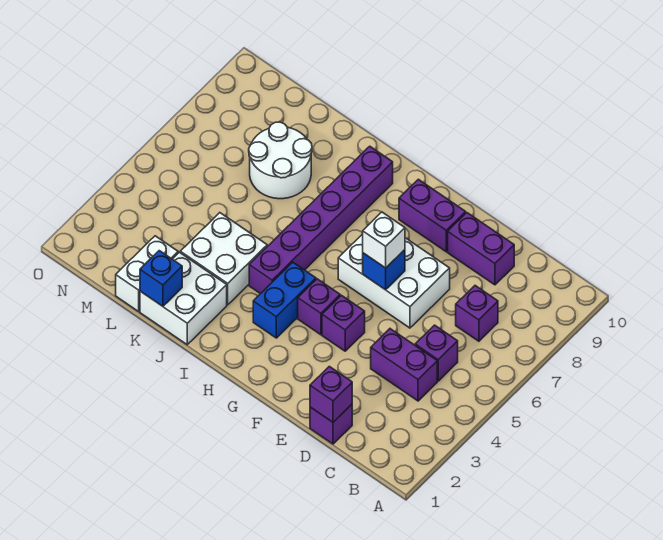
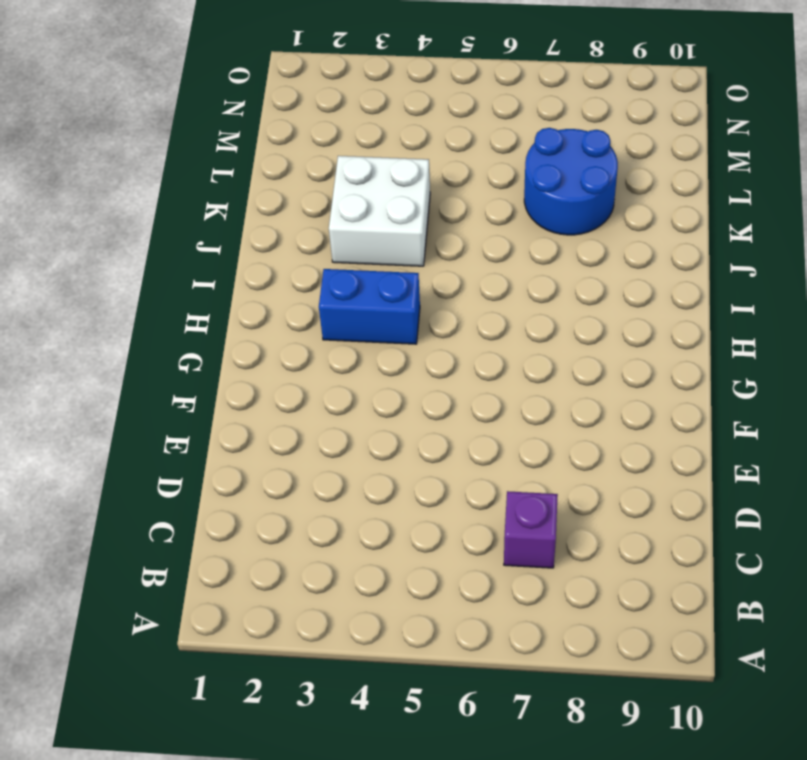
blue round brick K7:L8 level 1 -> white round brick K7:L8 level 1
none -> purple brick C4:D4 level 1
none -> purple brick C5 level 1
none -> purple brick D1 level 1

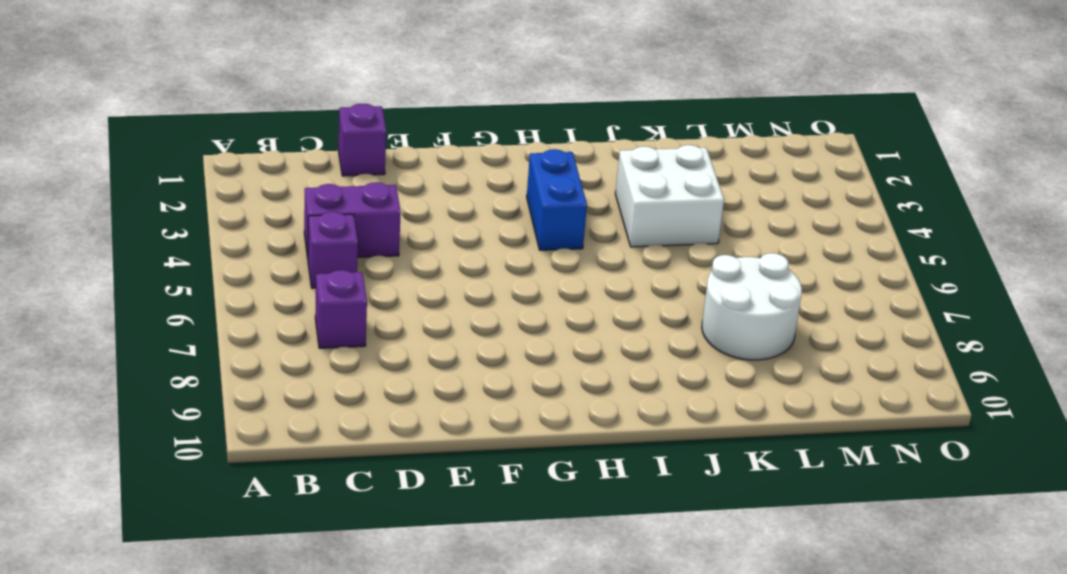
none -> purple brick D9:E9 level 1
none -> white brick E6:G7 level 1
none -> purple brick F4 level 1

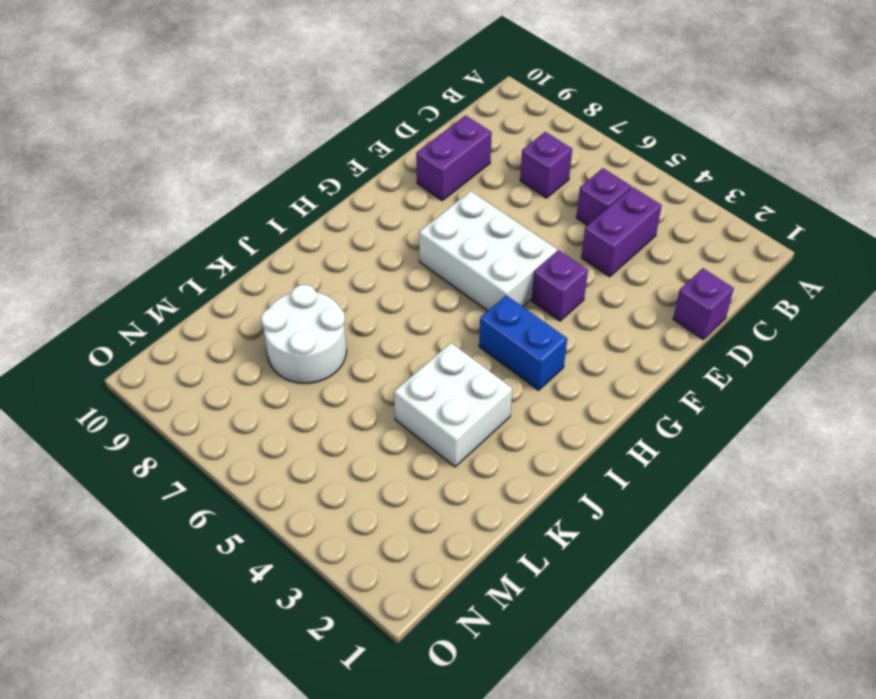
white brick F5:G7 level 1 -> white brick E6:G7 level 1
none -> purple brick F9:G9 level 1
none -> purple brick G4 level 1
none -> purple brick I4:I9 level 1

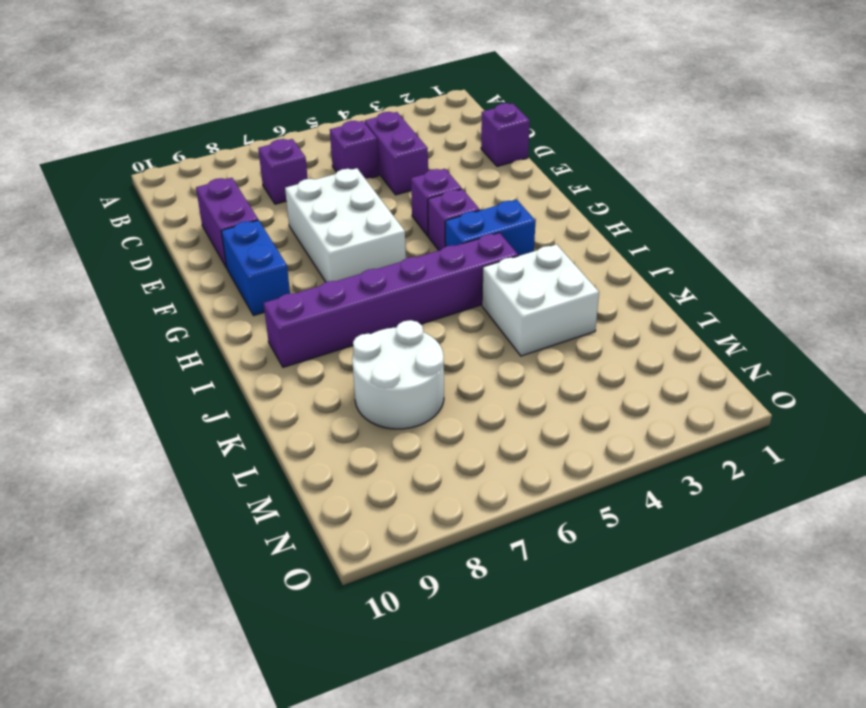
blue brick F9:G9 level 1 -> purple brick F9:G9 level 1
none -> white brick J1:K2 level 1
none -> white brick L1:L2 level 1
none -> purple brick D1 level 2

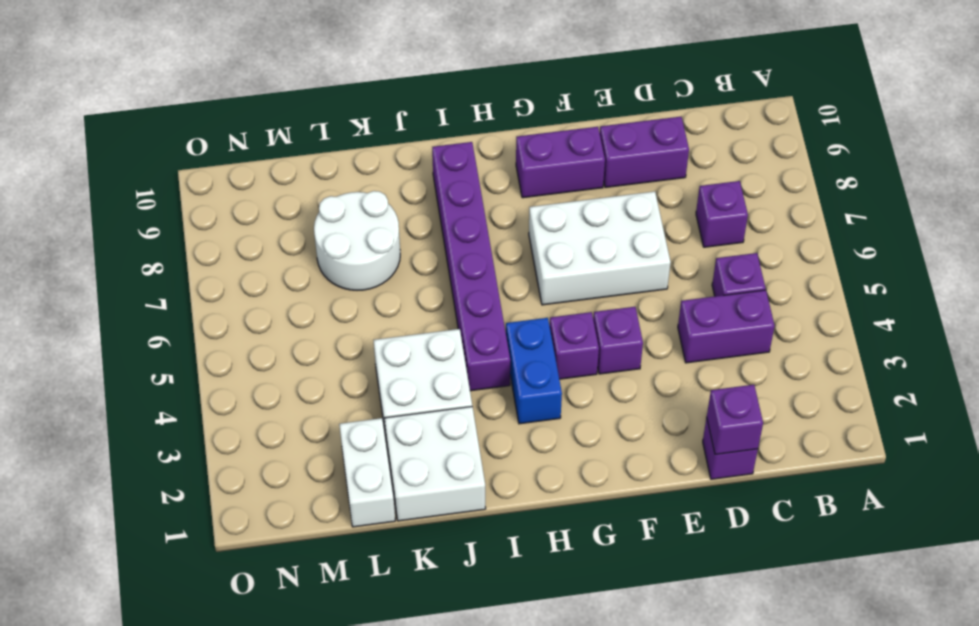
none -> blue brick F6 level 2
none -> blue brick K1 level 2
none -> white brick F6 level 3

